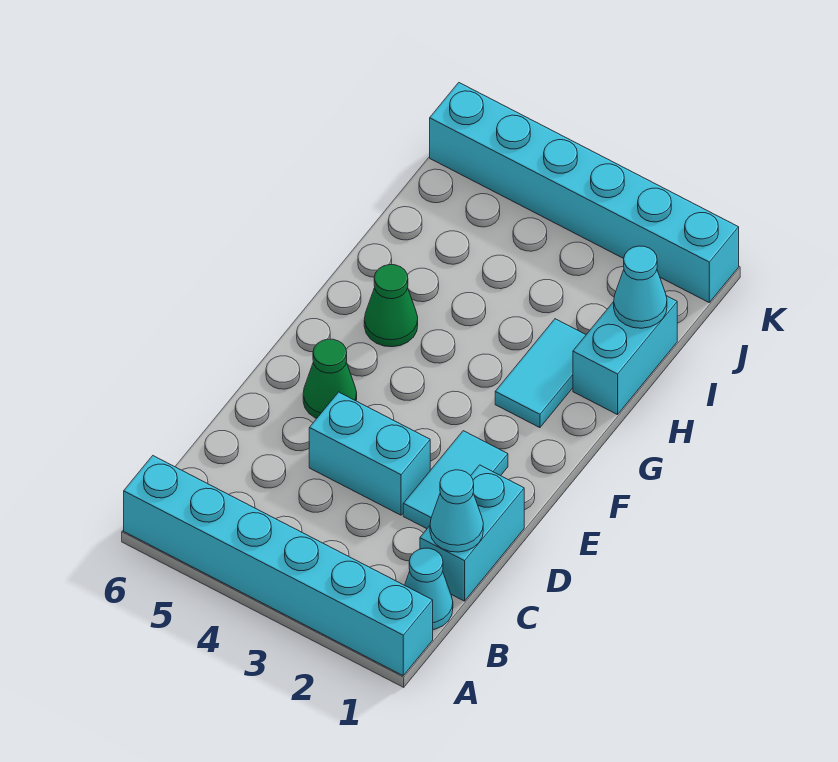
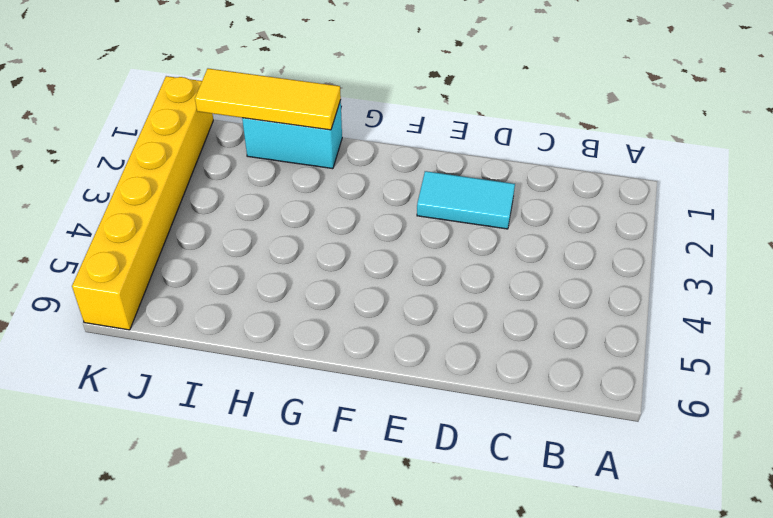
yellow tile H1:J1 level 2 -> cyan cone I1 level 2
yellow brick K1:K6 level 1 -> cyan brick K1:K6 level 1
none -> cyan brick A1:A6 level 1
none -> cyan cone B1 level 1
none -> cyan brick C1:D1 level 1

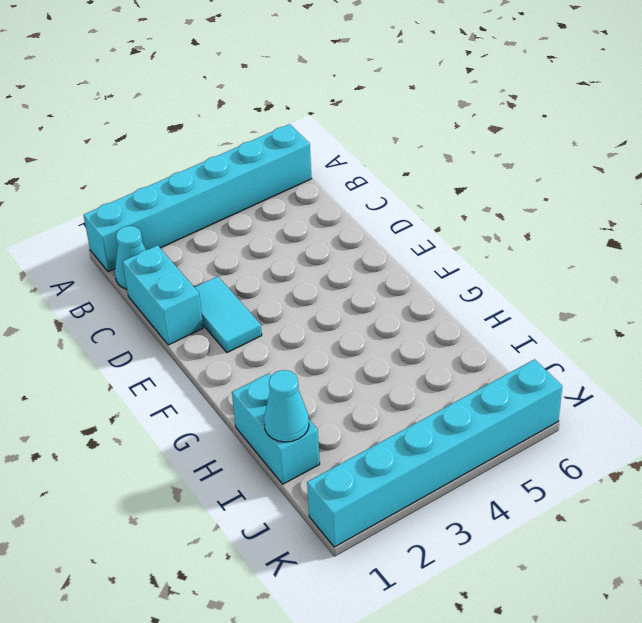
none -> cyan brick D3:D4 level 1
none -> green cone E5 level 1
none -> cyan tile G2:H2 level 1

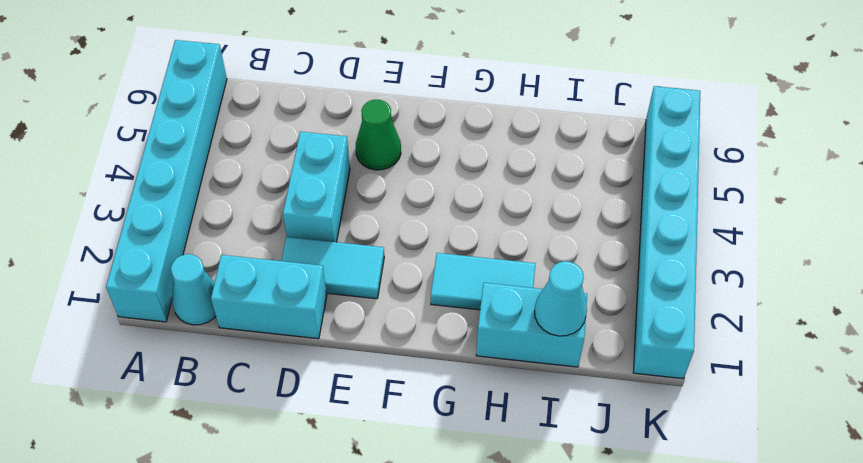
none -> green cone G5 level 1
none -> cyan cone C1 level 2

